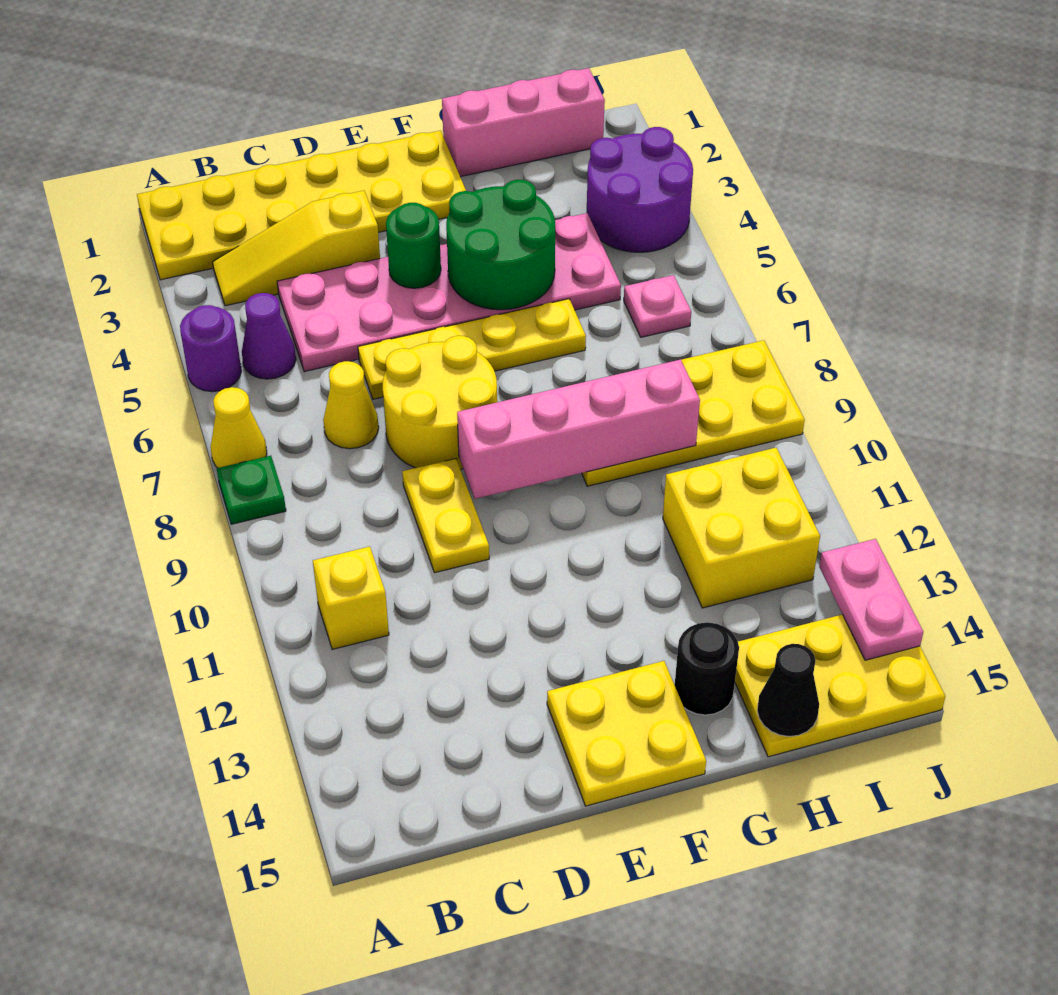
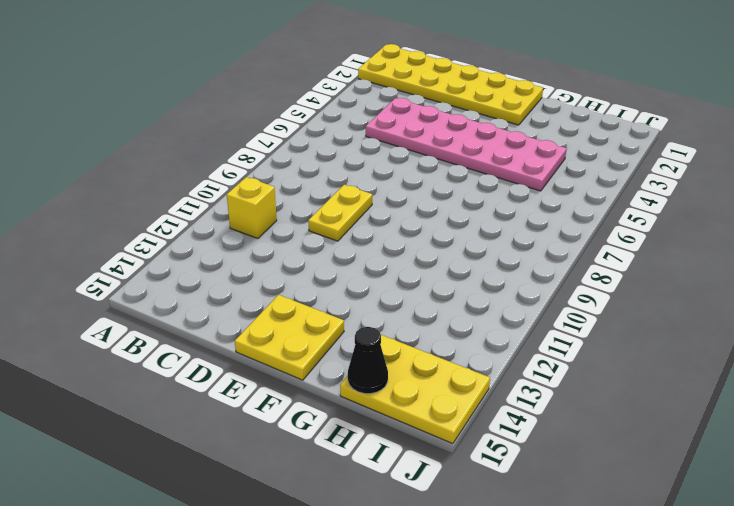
none -> purple round brick A5 level 1
none -> yellow cone A7 level 1
none -> green plate A8 level 1

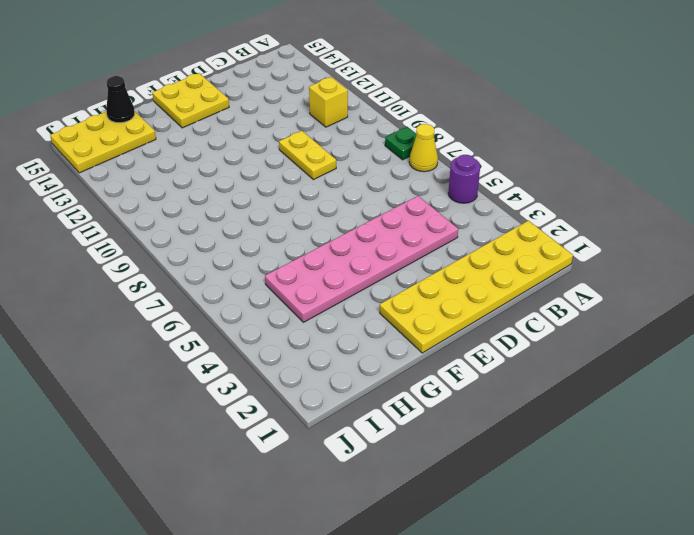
none -> yellow slope B3:D3 level 1 top D
none -> purple cone B5 level 1
none -> yellow cone C7 level 1

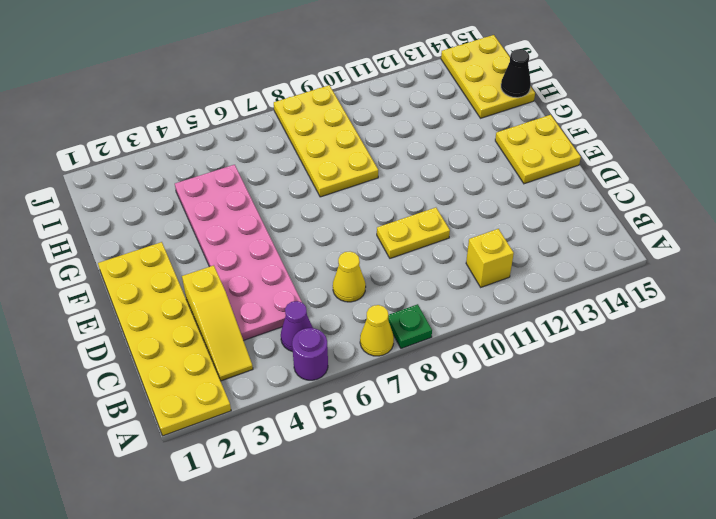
none -> yellow plate D6:G6 level 1
none -> yellow round brick D7:E8 level 1
none -> pink brick G1:I1 level 1

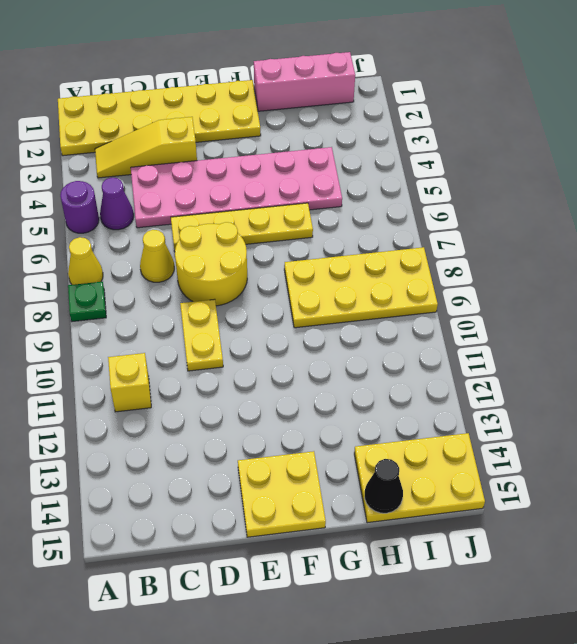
none -> black round brick G14 level 1
none -> yellow brick H11:I12 level 1
none -> purple round brick I3:J4 level 1

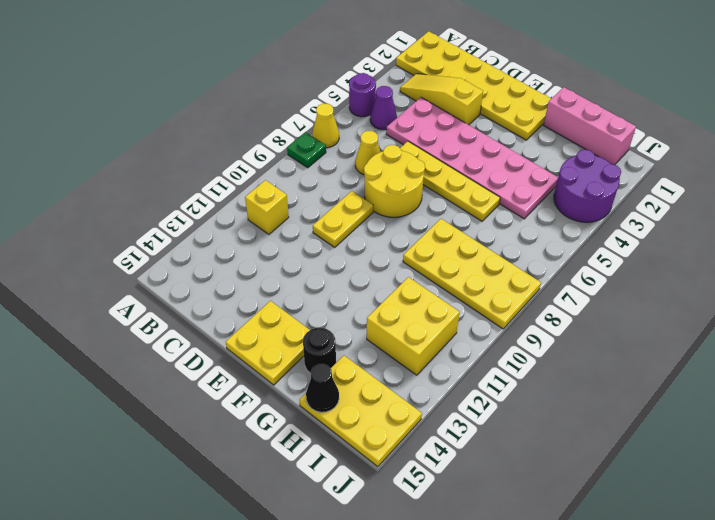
none -> pink plate I6 level 1
none -> green round brick E4 level 2
none -> pink brick E9:H9 level 2

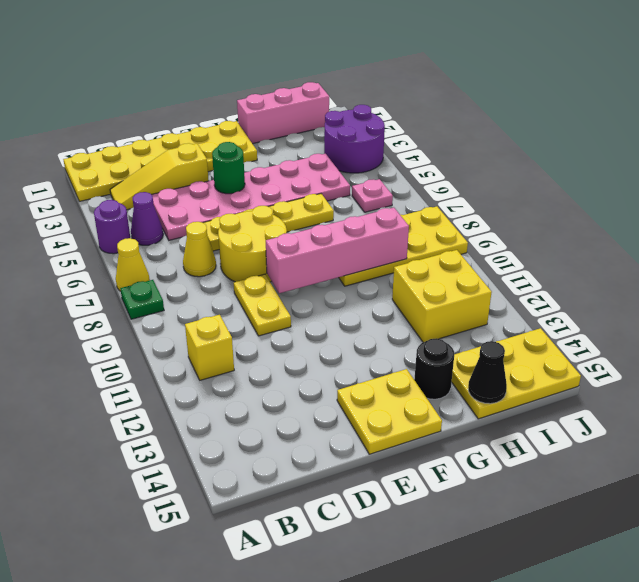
none -> green round brick F4:G5 level 2
none -> pink plate J13:J14 level 2

